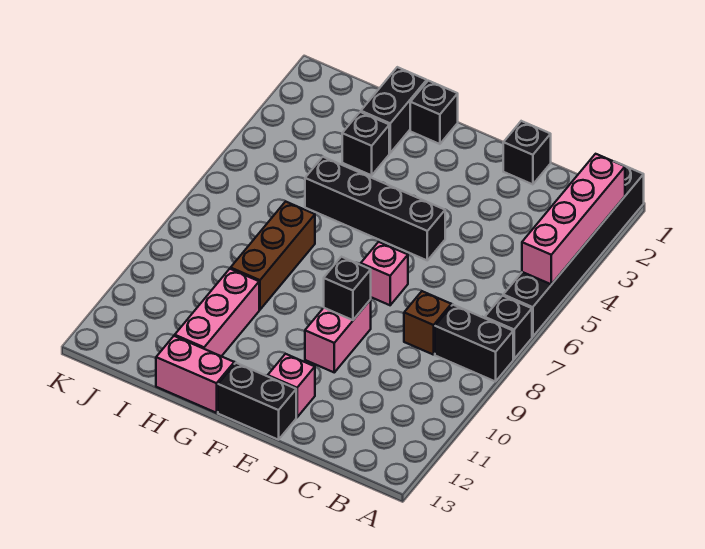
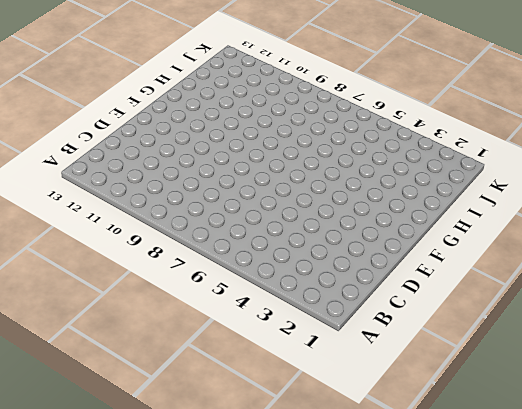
none -> black brick A1:A6 level 1
none -> black brick A7 level 1
none -> black brick A8:B8 level 1

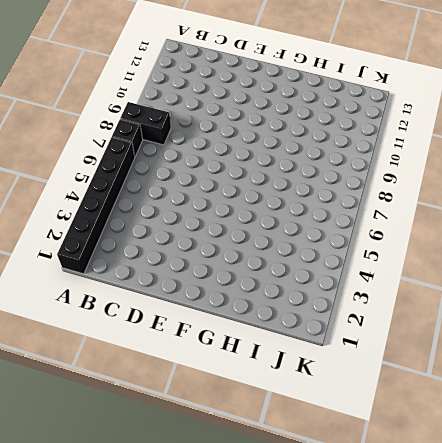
none -> brown brick C8 level 1
none -> black brick D1 level 1
none -> black brick E5:H5 level 1

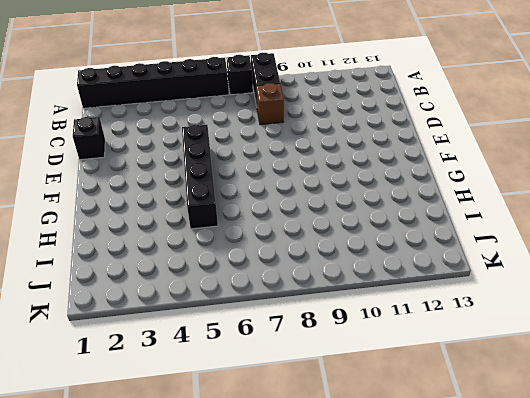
none -> pink brick E7 level 1
none -> pink brick E9:E10 level 1
none -> pink brick E12 level 1

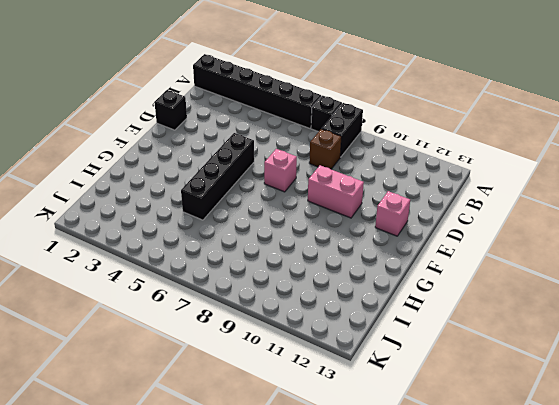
none -> black brick E13:F13 level 1
none -> black brick G1 level 1
none -> pink brick G13:H13 level 1

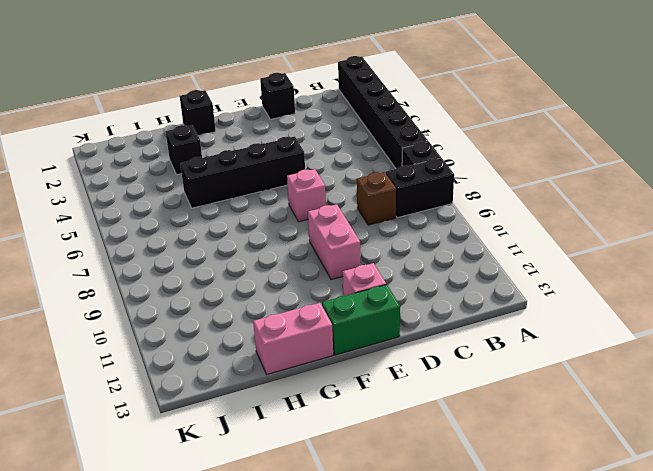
green brick E13:F13 level 1 -> black brick E13:F13 level 1
none -> black brick H1:H2 level 1
none -> brown brick H7:H9 level 1
none -> pink brick H10:H12 level 1

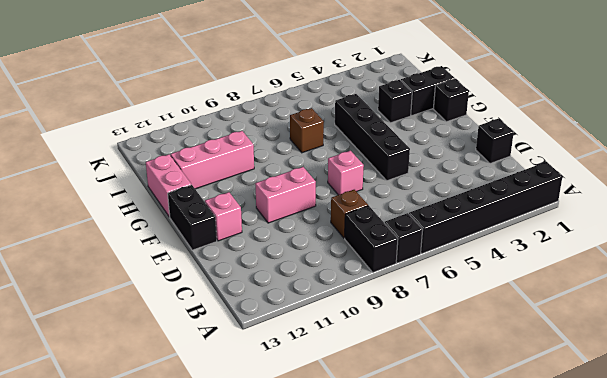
brown brick H7 level 1 -> brown brick H7:H9 level 1
none -> pink brick A2:A5 level 2
none -> black brick E9 level 2

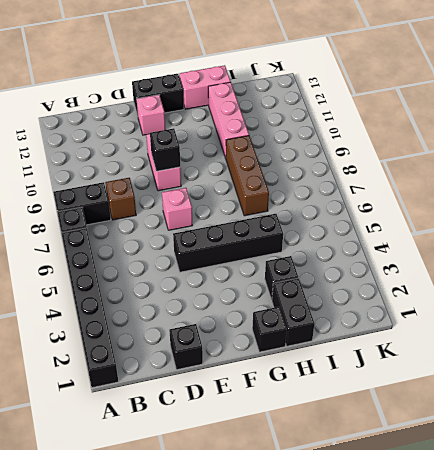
none -> pink brick A2:A5 level 2

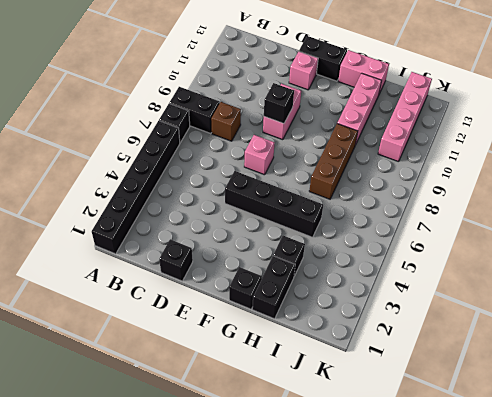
pink brick J10:J13 level 1 -> pink brick A2:A5 level 2

